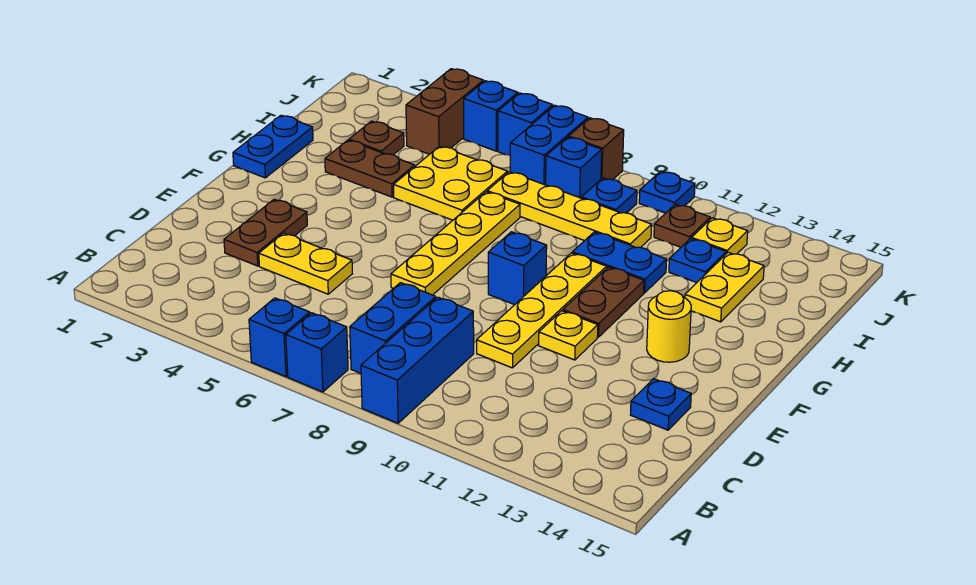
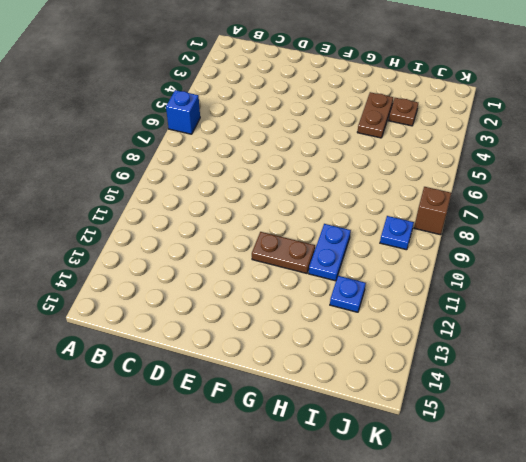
none -> blue brick A7 level 1
none -> blue brick A9:C9 level 1
none -> blue brick B8:C8 level 1
none -> brown plate D3:E3 level 1

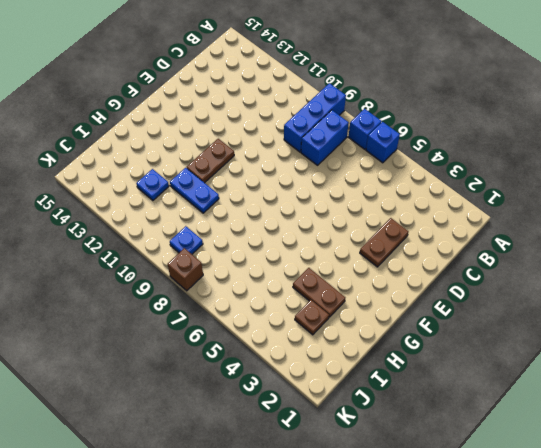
none -> yellow plate D4:D5 level 1
none -> yellow plate D10:G10 level 1
none -> blue plate D14 level 1
none -> yellow plate E7:H7 level 1

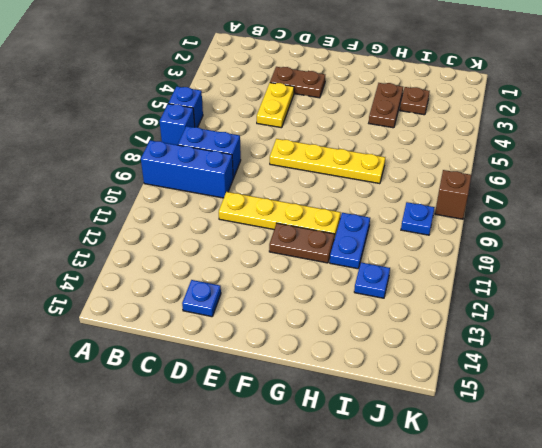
none -> yellow plate E11 level 1
none -> blue brick F9 level 1
none -> yellow round brick F13 level 1
none -> blue plate G1:H1 level 1

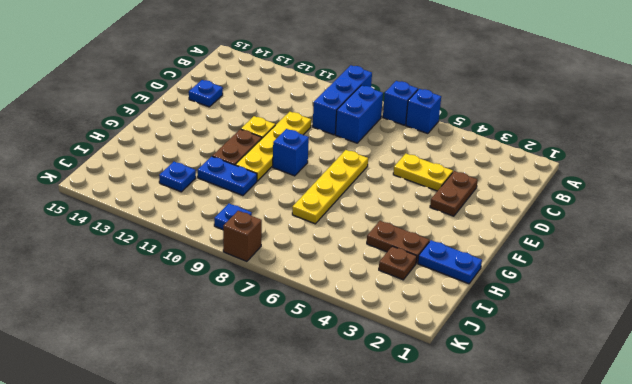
blue plate H1:H2 level 1 -> blue plate G1:H1 level 1
none -> yellow round brick F13 level 1
none -> yellow plate H5:I6 level 1
none -> yellow plate H13:I13 level 1
none -> yellow plate I7:I10 level 1

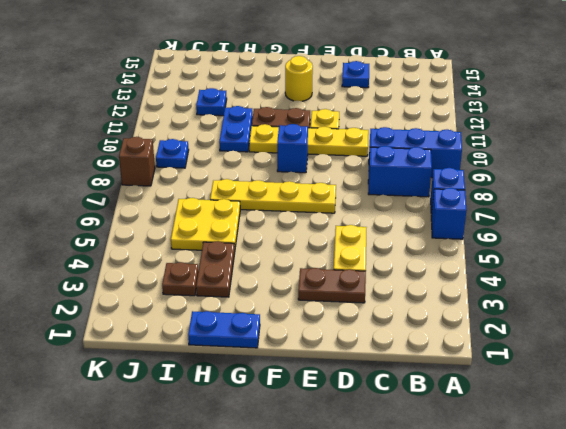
none -> yellow plate H13:I13 level 1
none -> yellow plate I7:I10 level 1
none -> brown brick J4:K4 level 1
none -> blue brick J7:K7 level 1

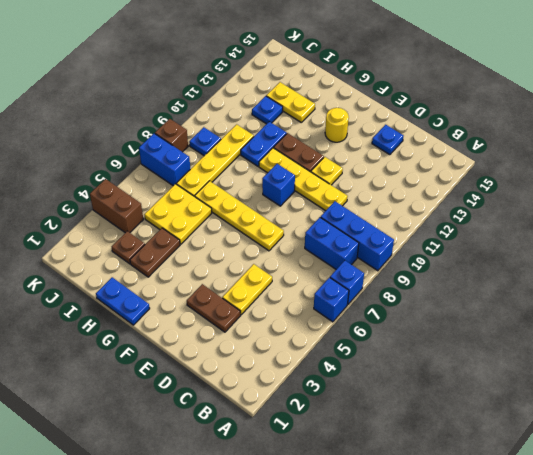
none -> blue brick J8 level 1
none -> brown plate J11 level 1
none -> yellow plate J12 level 1
none -> blue brick K5 level 1

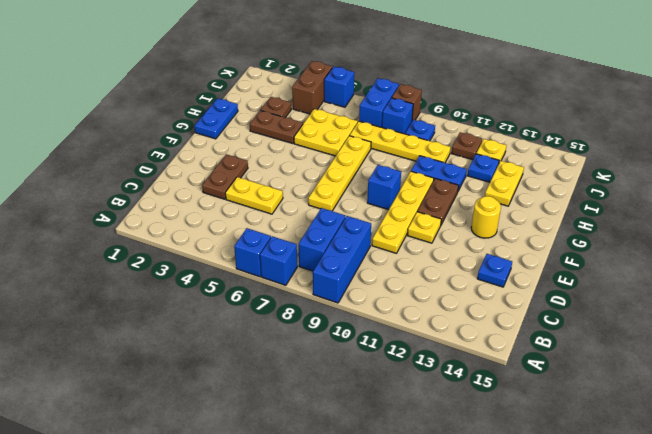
none -> blue brick K6 level 1
none -> blue plate K10 level 1

